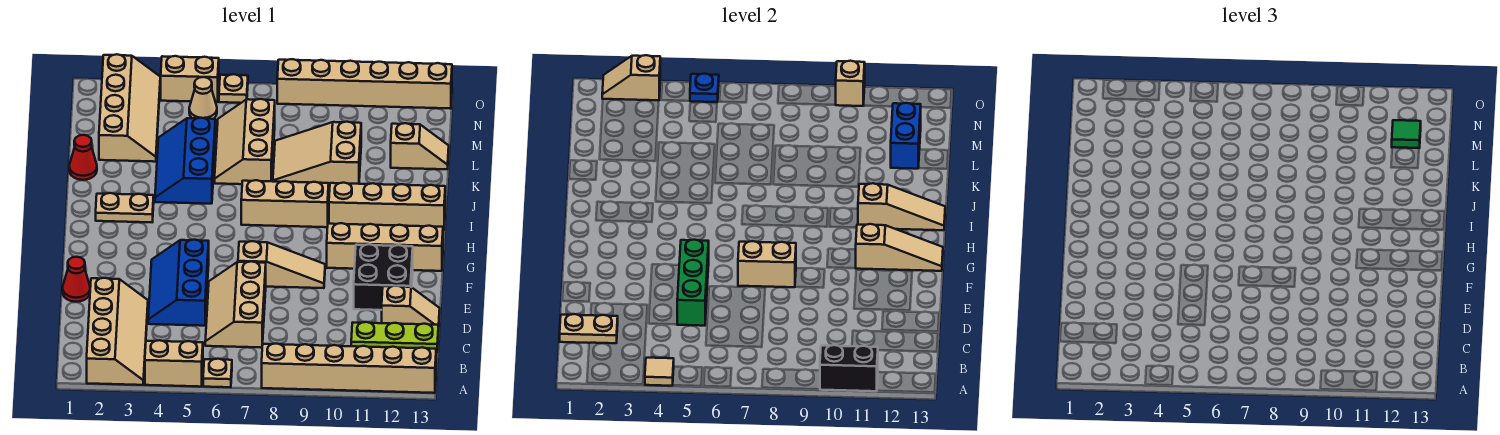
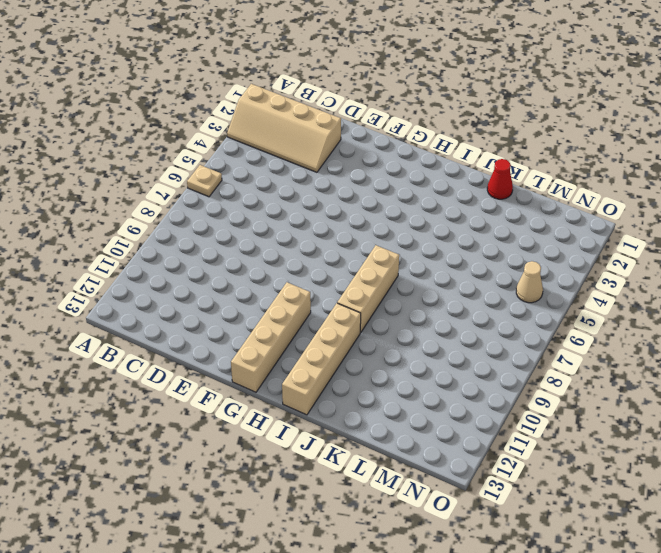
none -> tan brick A4:A5 level 1
none -> tan brick A8:A13 level 1
none -> tan slope C6:E7 level 1 top 7
none -> lime plate C11:C13 level 1

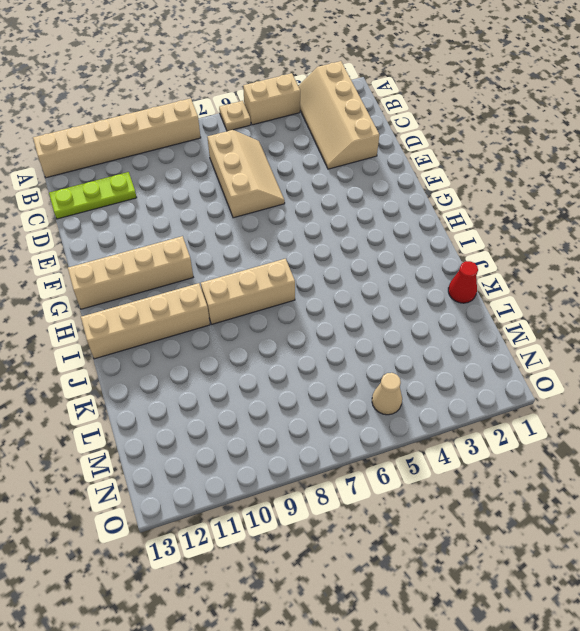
none -> blue slope D4:F5 level 1 top 5
none -> tan slope D12:D13 level 1 top 12
none -> red cone E1 level 1
none -> black brick E11:F12 level 1

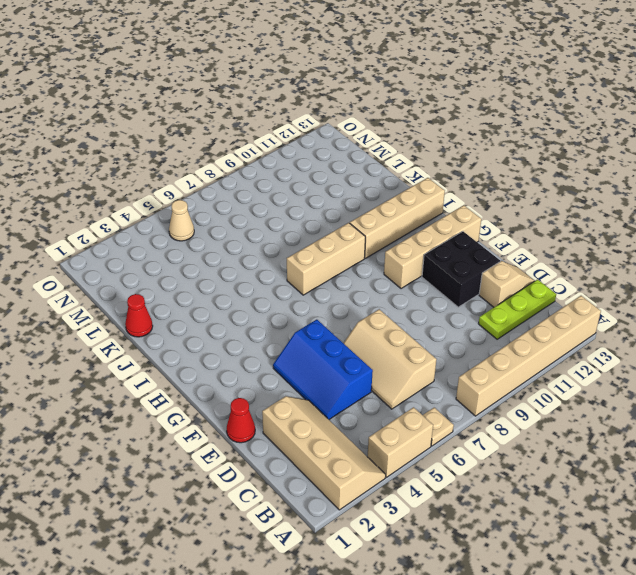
none -> tan slope F7:F9 level 1 top 7
none -> tan plate I2:I3 level 1
none -> blue slope J4:L5 level 1 top 5
none -> tan slope K6:M7 level 1 top 7

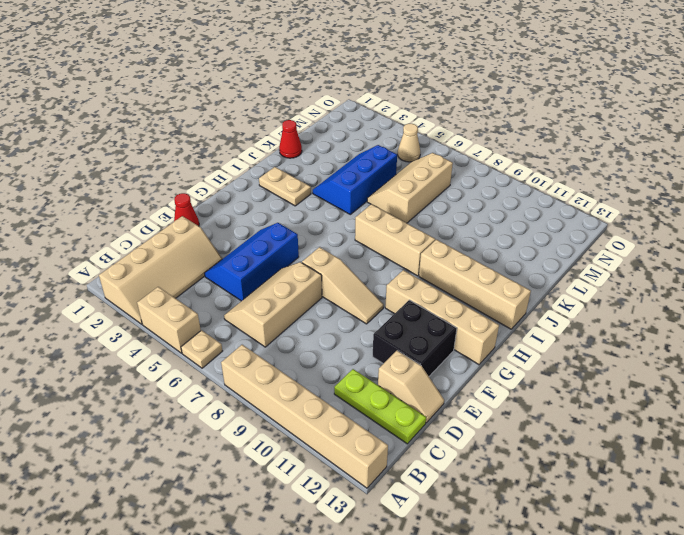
none -> tan slope K8:L10 level 1 top 10
none -> tan slope L2:O3 level 1 top 2
none -> tan slope L12:L13 level 1 top 12
none -> tan brick O4:O5 level 1

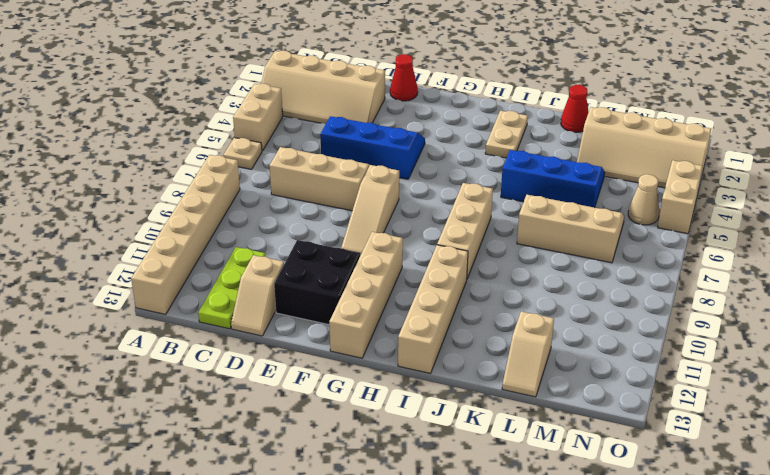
none -> tan slope K8:L10 level 1 top 10
none -> tan plate O6 level 1
none -> tan brick O8:O13 level 1
none -> tan tile A4 level 2

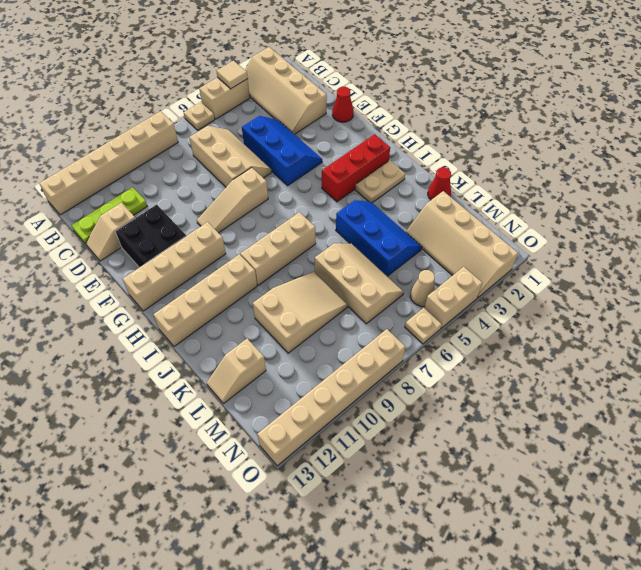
red brick H2:H4 level 1 -> none
none -> black brick A10:A11 level 2
none -> tan plate C1:C2 level 2
none -> green brick D5:F5 level 2
none -> tan brick F7:F8 level 2

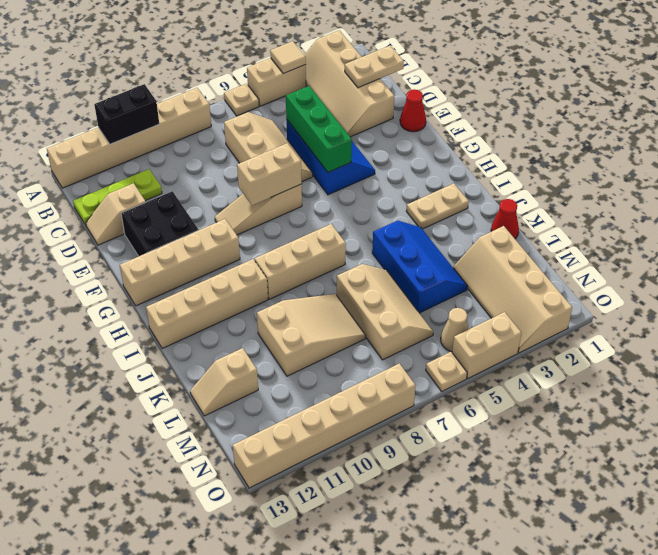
none -> tan slope G11:G13 level 2 top 11
none -> tan slope I11:I13 level 2 top 11
none -> blue brick L12:M12 level 2
none -> tan slope O2:O3 level 2 top 3

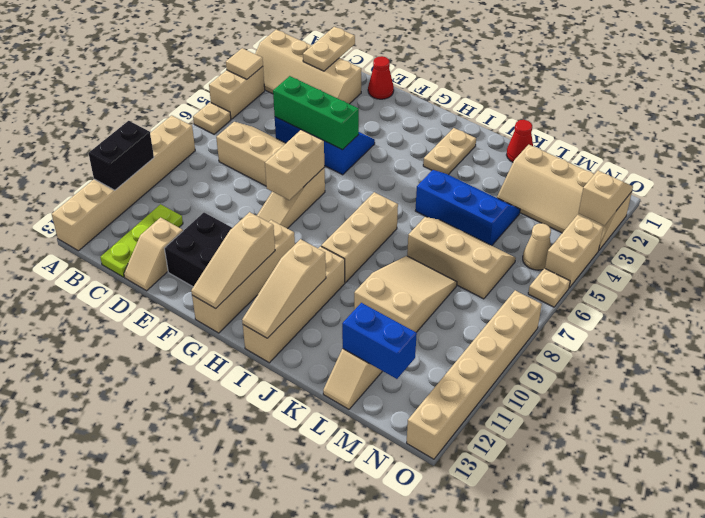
none -> blue plate O5 level 2
none -> tan brick O10 level 2
none -> green tile M12 level 3

